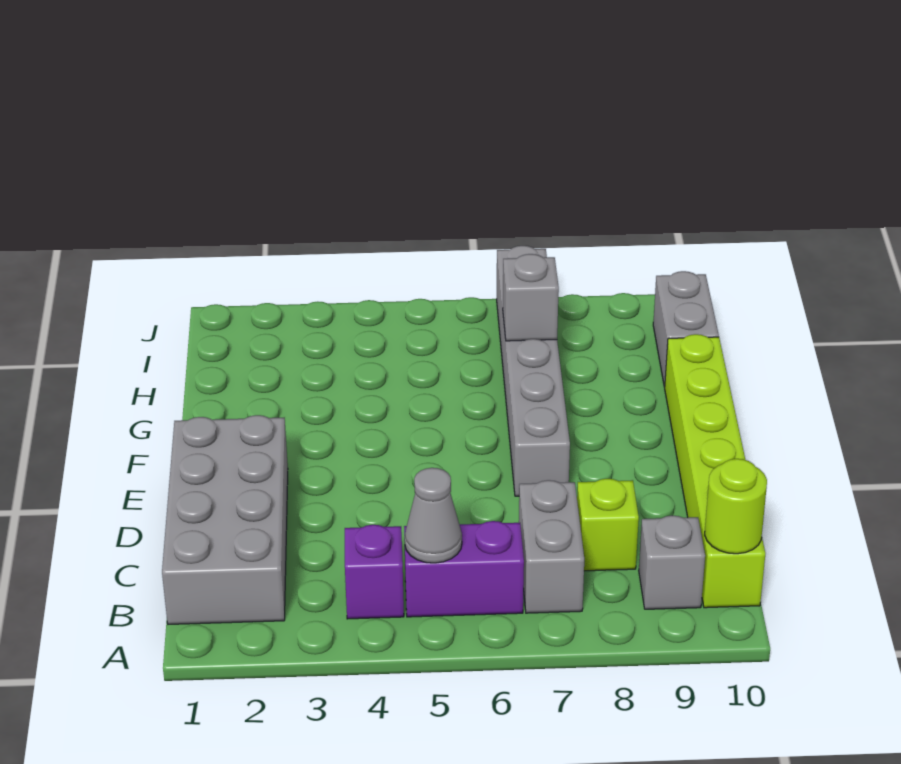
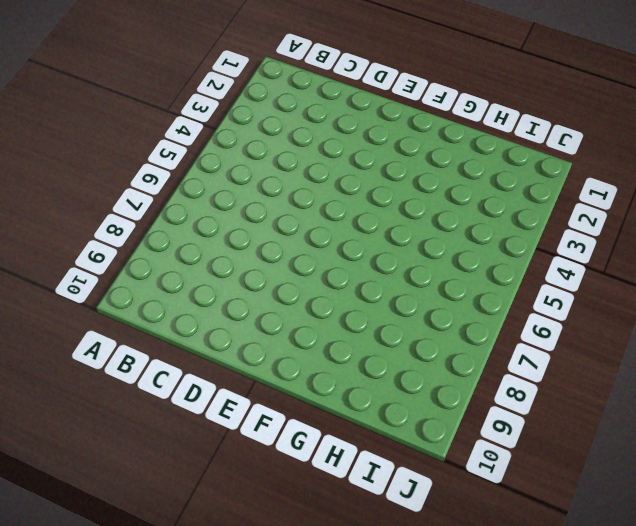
none -> grey brick B1:E2 level 1
none -> purple brick B4 level 1
none -> purple brick B5:B6 level 1

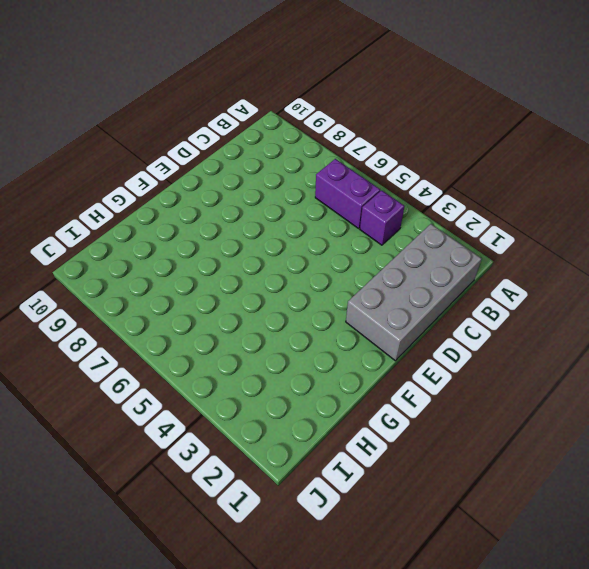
none -> grey brick B7:C7 level 1
none -> grey brick B9 level 1
none -> lime brick B10:G10 level 1

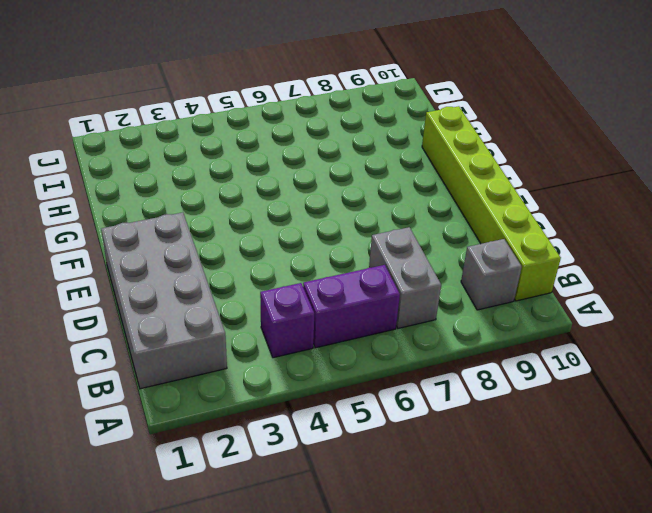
none -> lime brick C8 level 1
none -> grey brick E7:J7 level 1
none -> grey brick H10:I10 level 1

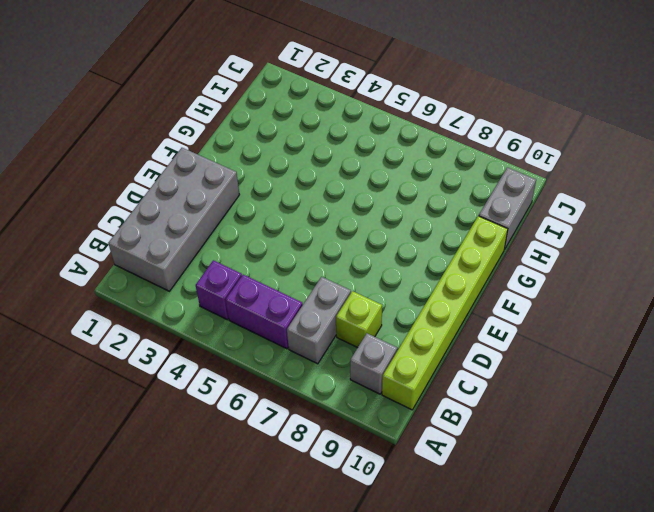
none -> grey brick E7:J7 level 1
none -> grey cone B5 level 2
none -> lime round brick B10 level 2

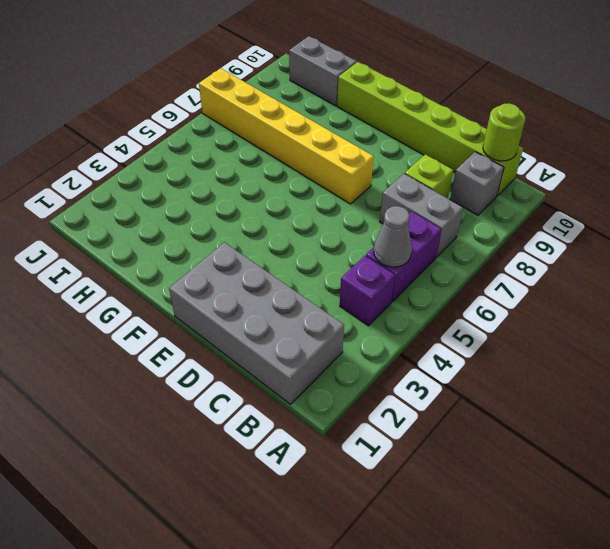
yellow brick E7:J7 level 1 -> grey brick E7:J7 level 1
none -> grey brick H7 level 2

